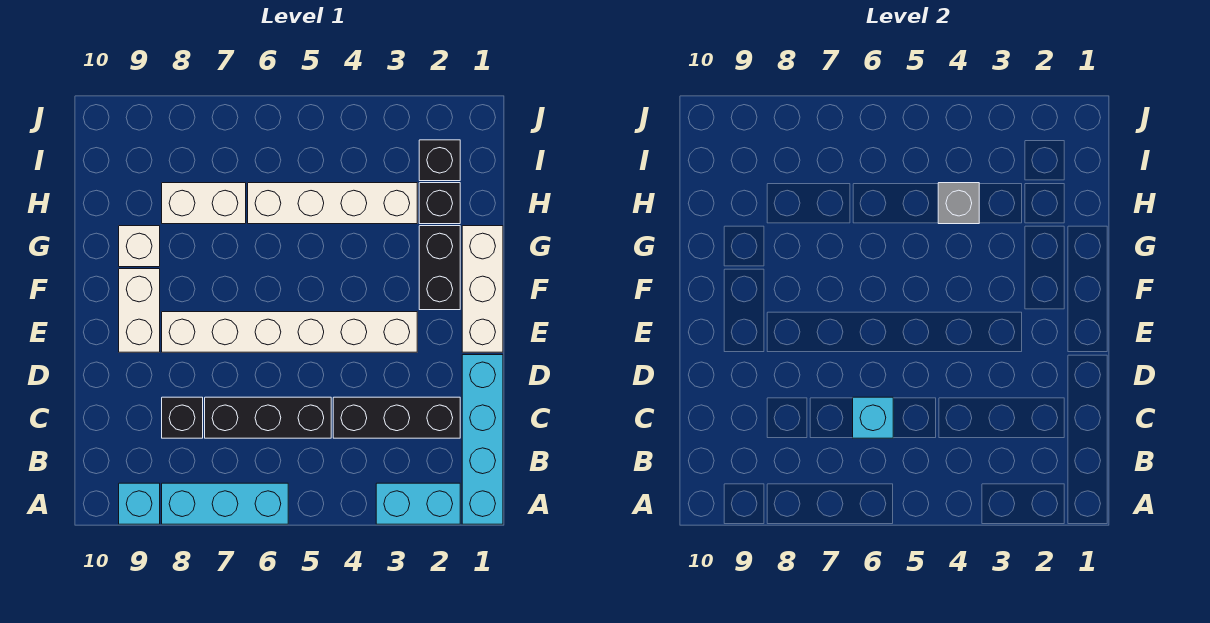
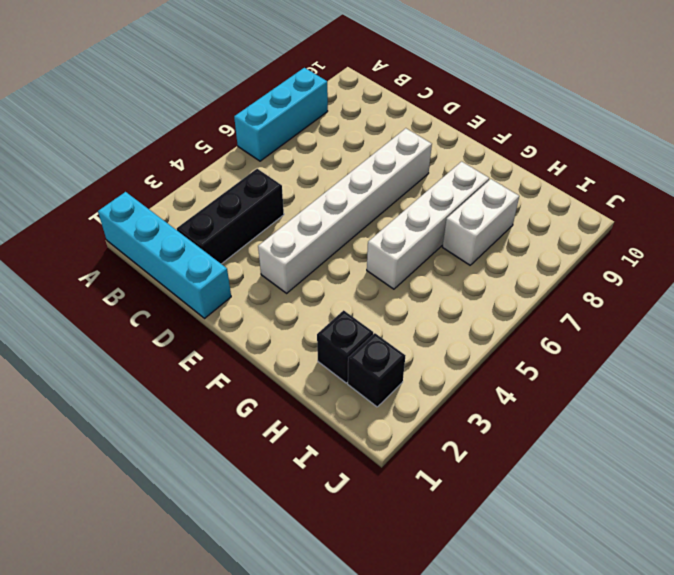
white brick G5:G8 level 1 -> white brick H3:H6 level 1
none -> cyan brick A2:A3 level 1
none -> cyan brick A9 level 1
none -> black brick C5:C7 level 1

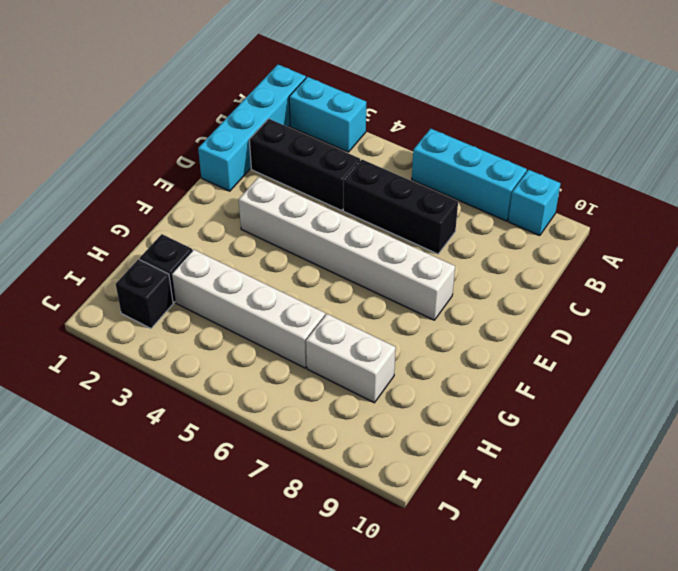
none -> black brick C8 level 1
none -> white brick E1:G1 level 1
none -> white brick E9:F9 level 1

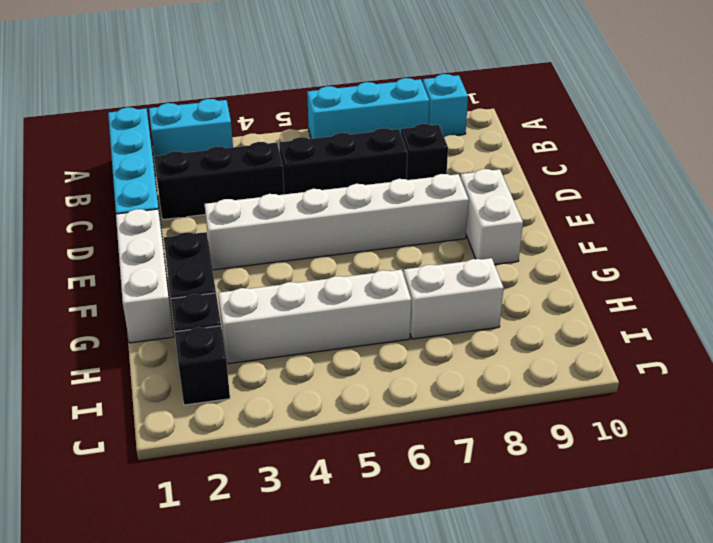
none -> white brick G9 level 1
none -> cyan brick C6 level 2
none -> grey brick H4 level 2

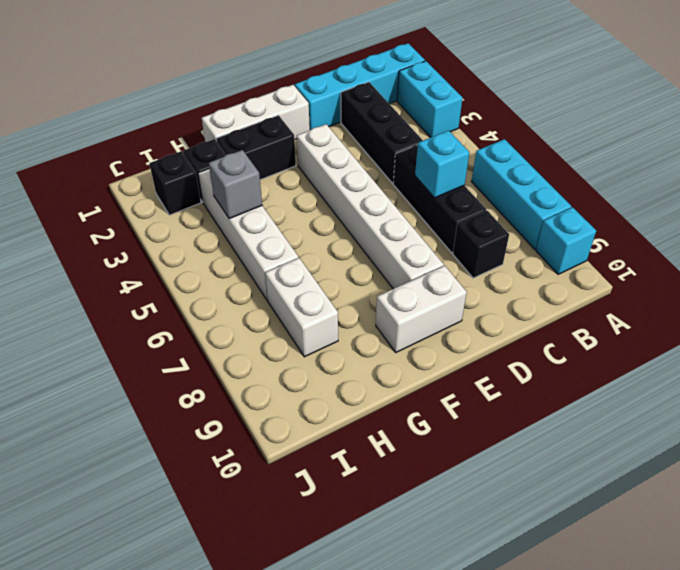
none -> white brick G9 level 1

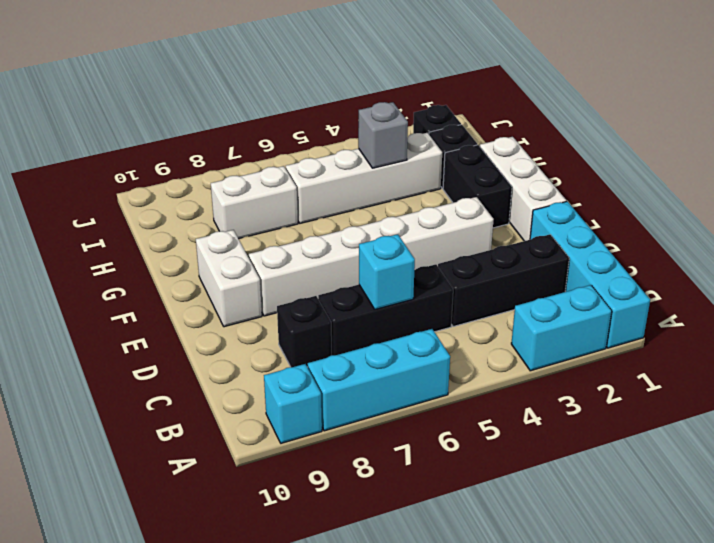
none -> white brick G9 level 1

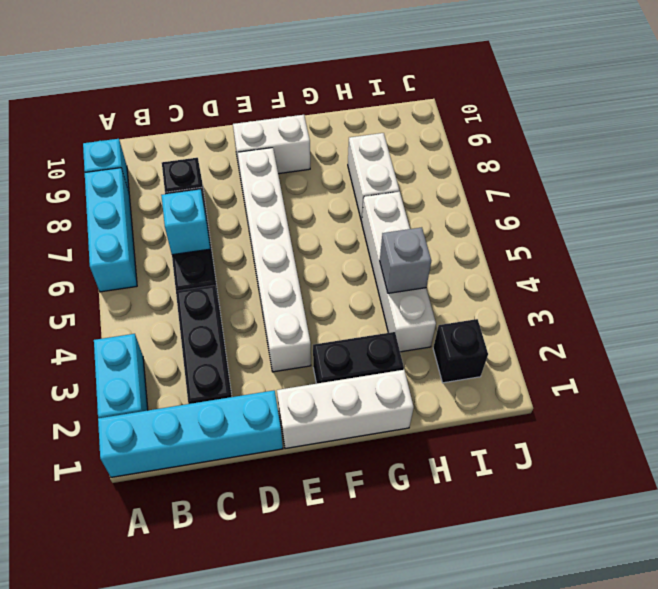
none -> white brick G9 level 1
none -> black brick H2 level 1

